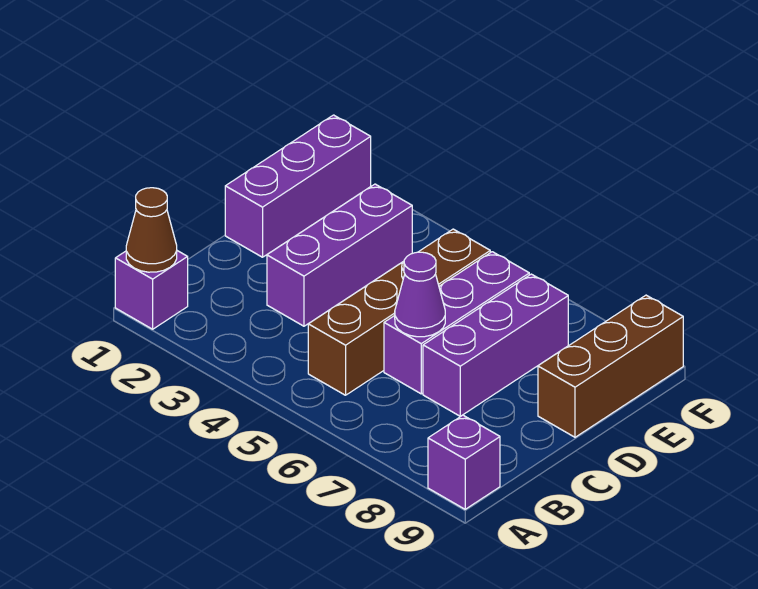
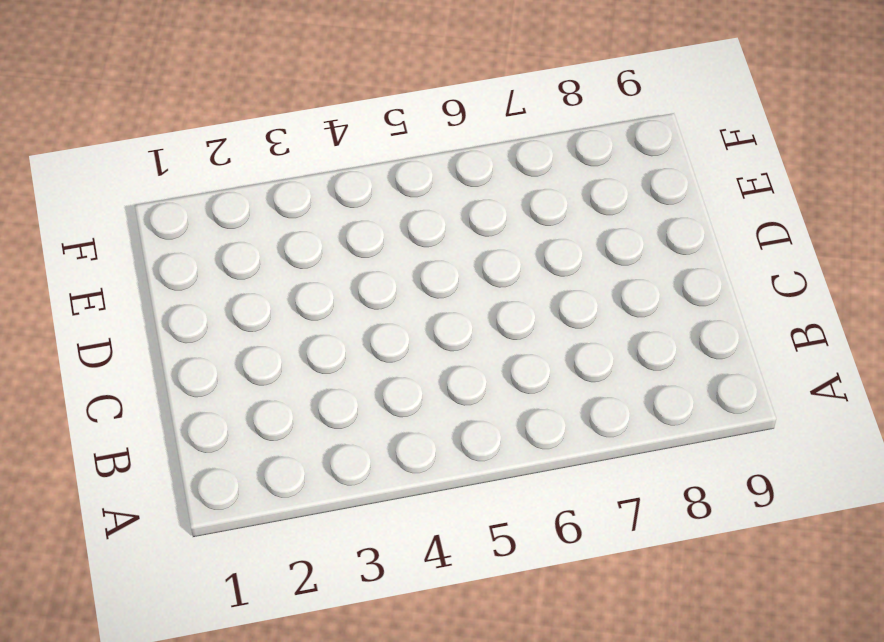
none -> purple brick A1 level 1
none -> purple brick A9 level 1

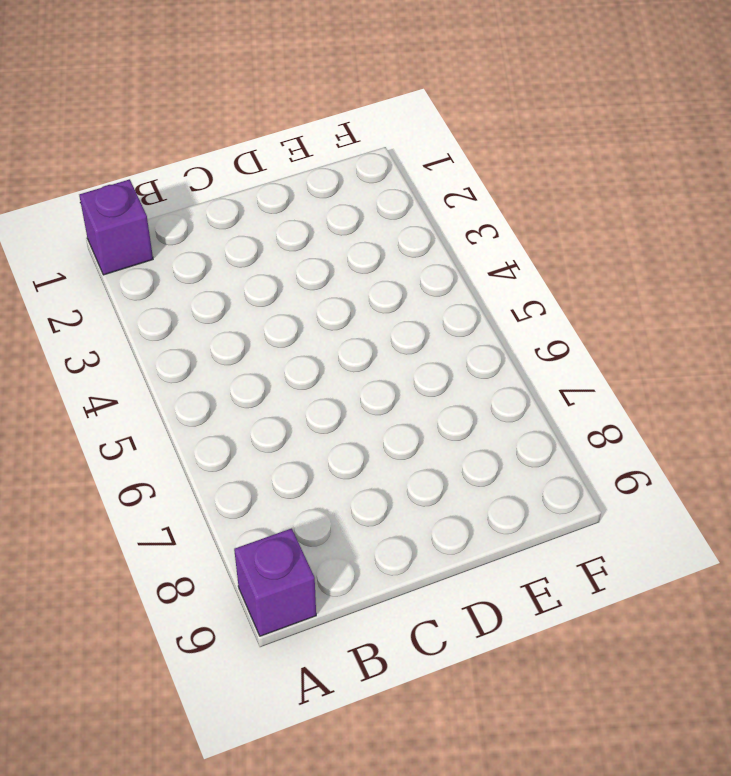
none -> brown brick B5:E5 level 1
none -> purple brick C3:E3 level 1

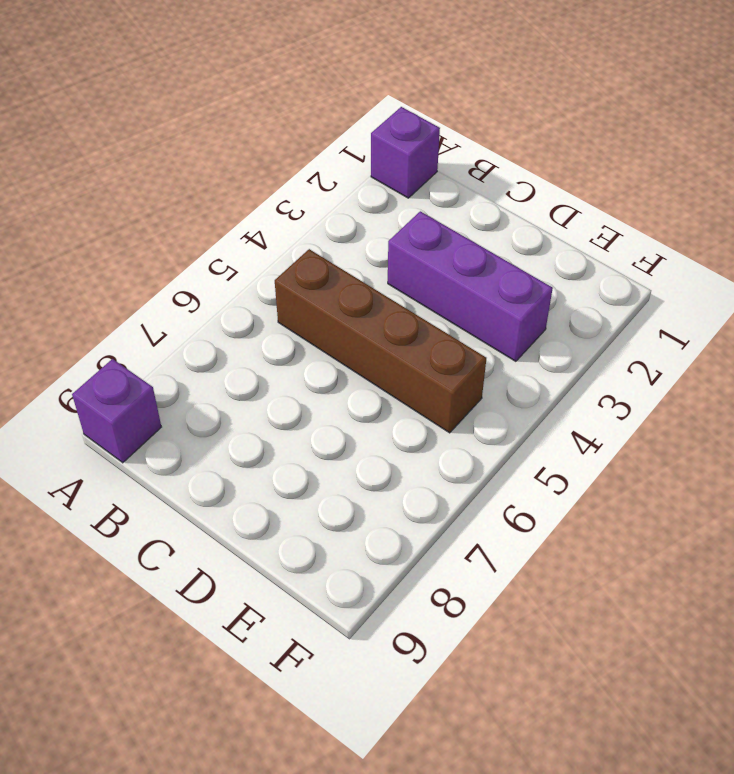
none -> purple brick C6:E6 level 1
none -> purple brick C7:E7 level 1

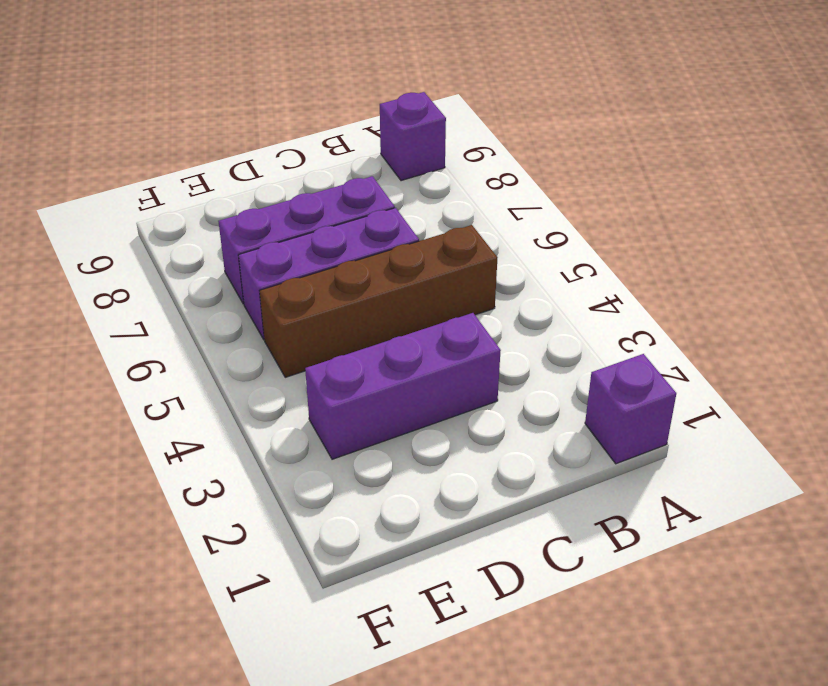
none -> purple brick D1:F1 level 1
none -> brown brick D9:F9 level 1

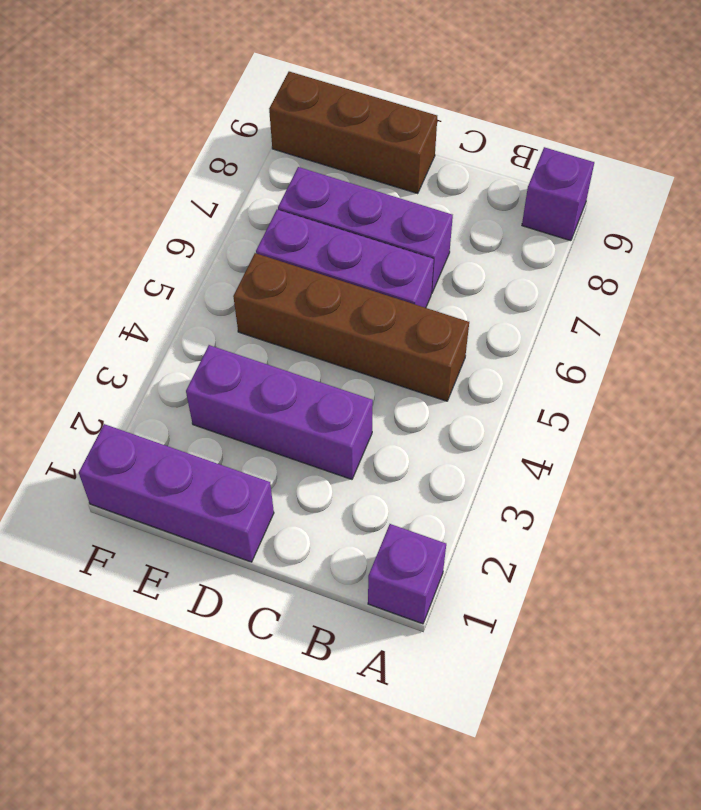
none -> brown cone A1 level 2
none -> purple cone C6 level 2

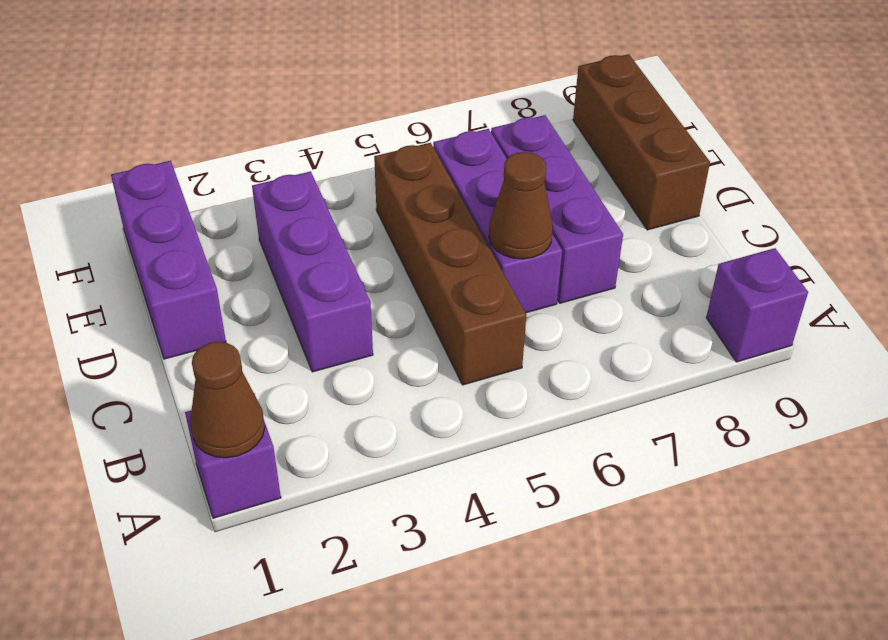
brown cone C6 level 2 -> purple cone C6 level 2

